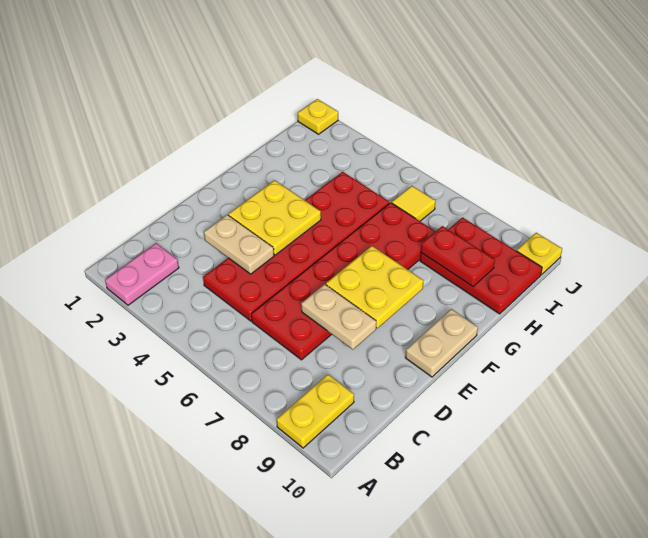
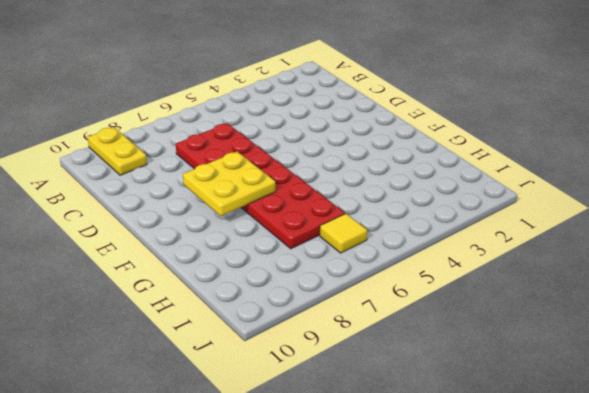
none -> pink plate A2:B2 level 1
none -> red plate C4:H5 level 1
none -> tan plate E10:F10 level 1

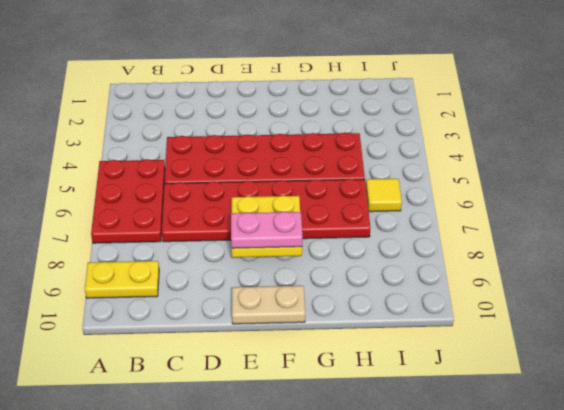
red plate A5:B7 level 1 -> red plate H8:I10 level 1
pink plate E8:F8 level 3 -> pink plate A2:B2 level 1
none -> yellow plate J1 level 1
none -> yellow plate J10 level 1
none -> tan plate D3:D4 level 2

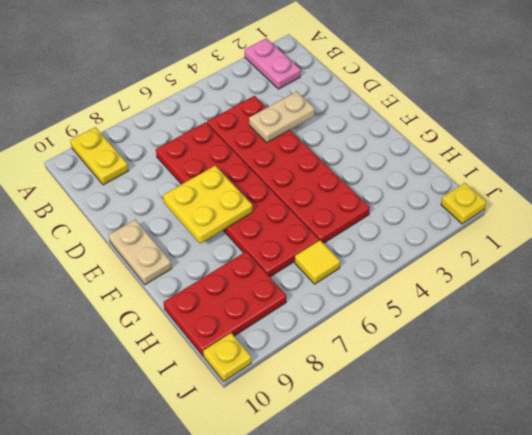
none -> tan plate D7:D8 level 2
none -> yellow plate E3:F4 level 2
none -> red plate H8:H9 level 2

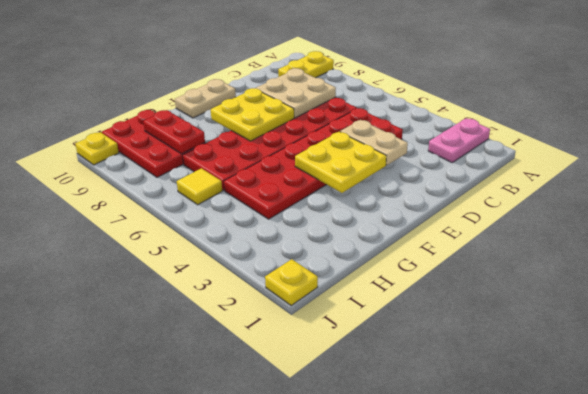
tan plate C7:D8 level 2 -> tan plate D7:D8 level 2

